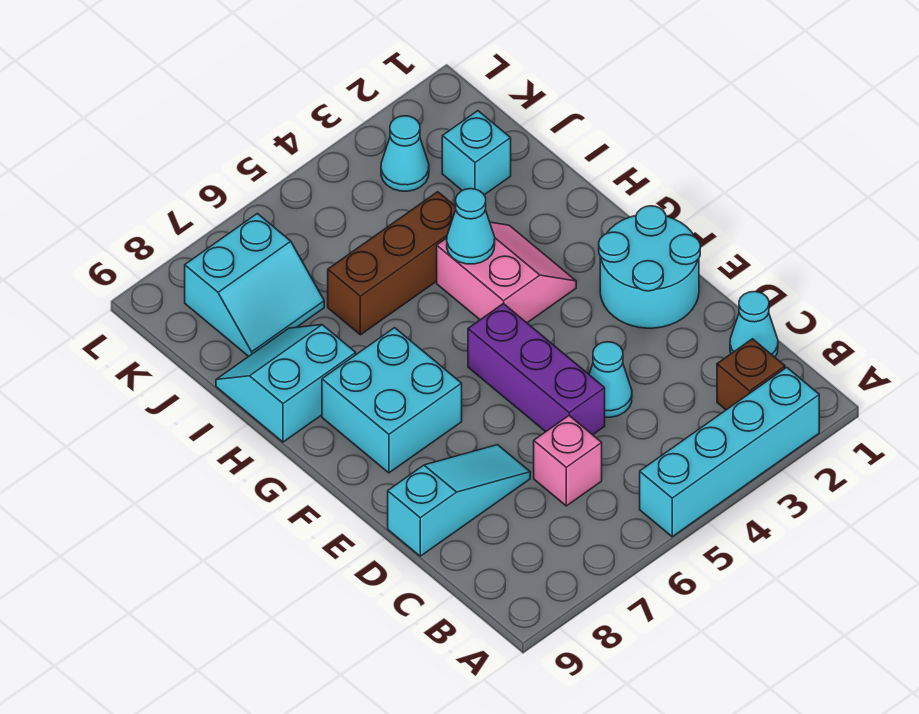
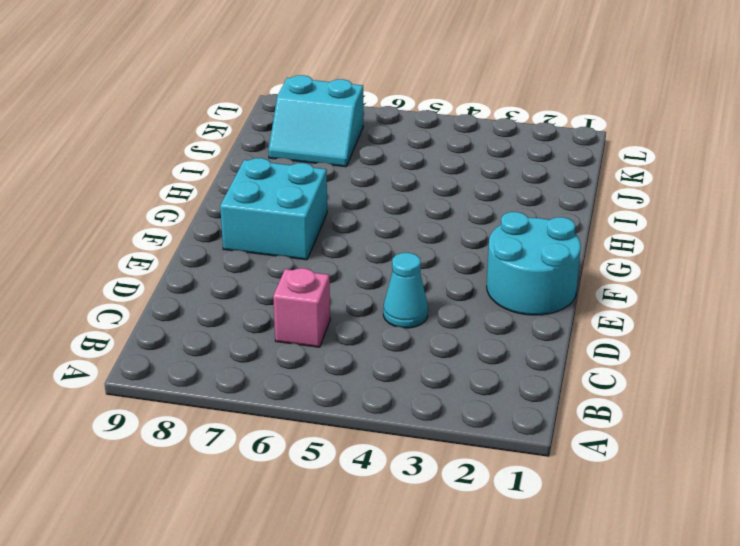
none -> cyan brick A2:A5 level 1
none -> brown brick B2 level 1
none -> cyan cone C1 level 1

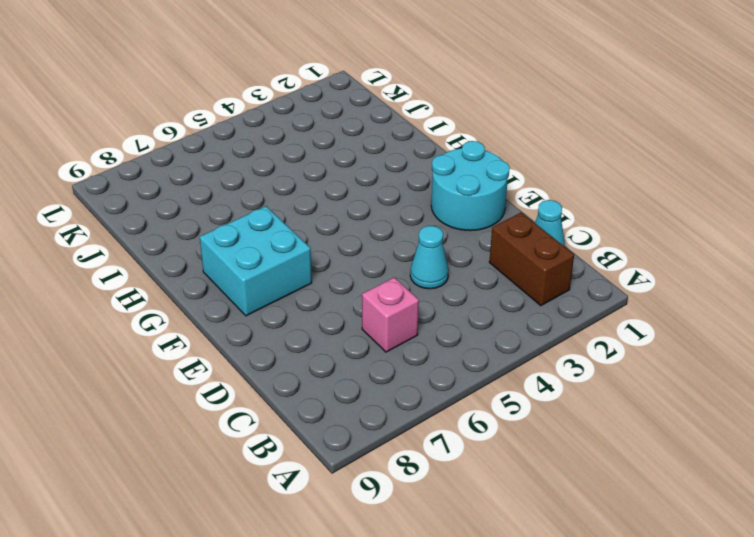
brown brick B2:C2 level 1 -> brown brick B2 level 1
none -> cyan brick A2:A5 level 1
none -> purple brick D5:F5 level 1
none -> cyan slope D7:D9 level 1 top 9

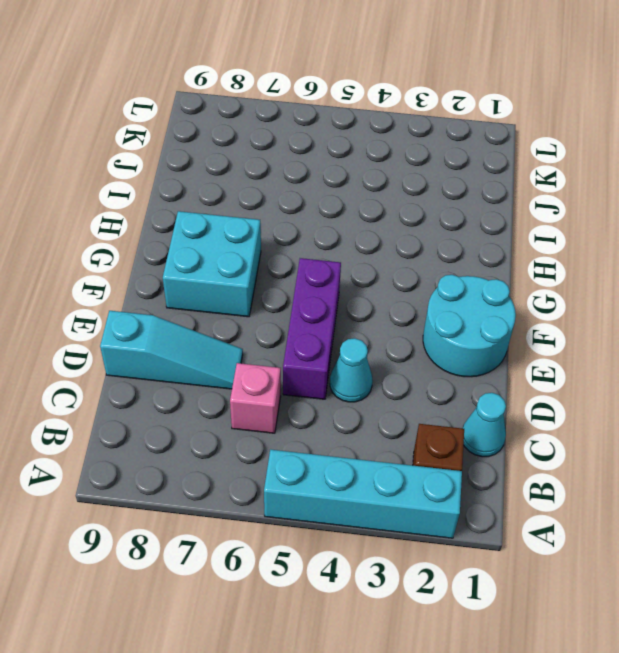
none -> pink slope G3:H4 level 1 top 4
none -> cyan slope H8:I9 level 1 top H
none -> brown brick I4:I6 level 1

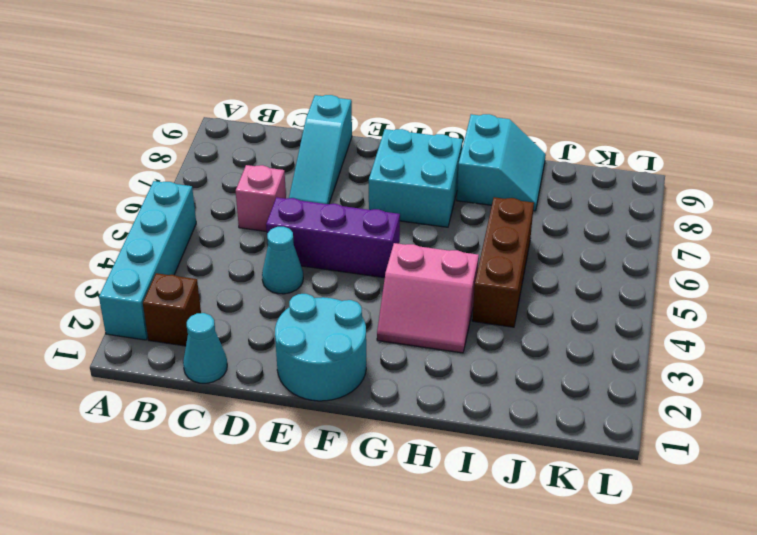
none -> cyan brick J2 level 1
none -> cyan slope J7:K8 level 1 top K
none -> cyan cone K3 level 1

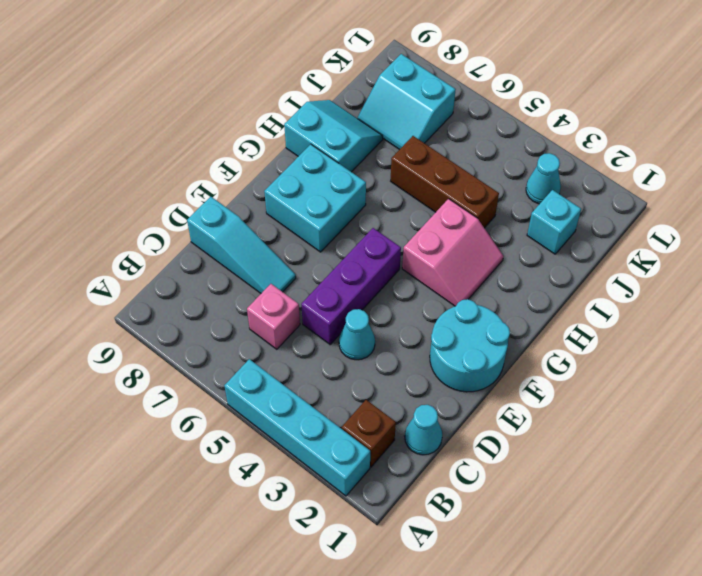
none -> cyan cone H4 level 2

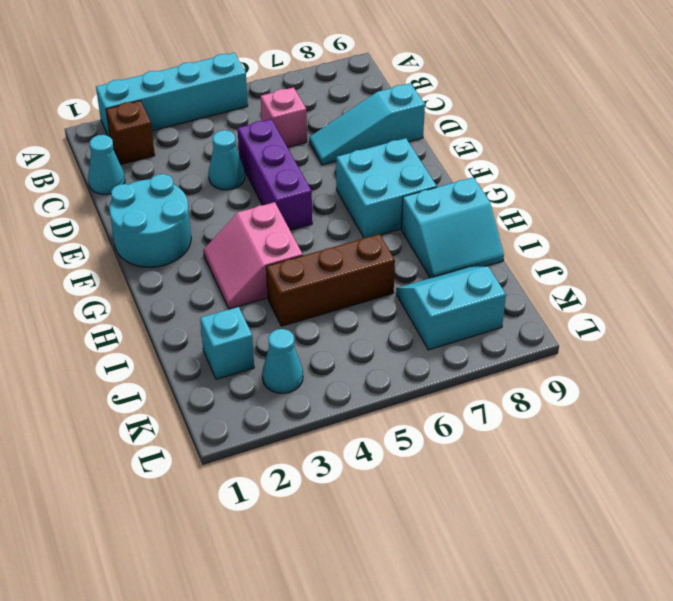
none -> cyan cone H4 level 2

